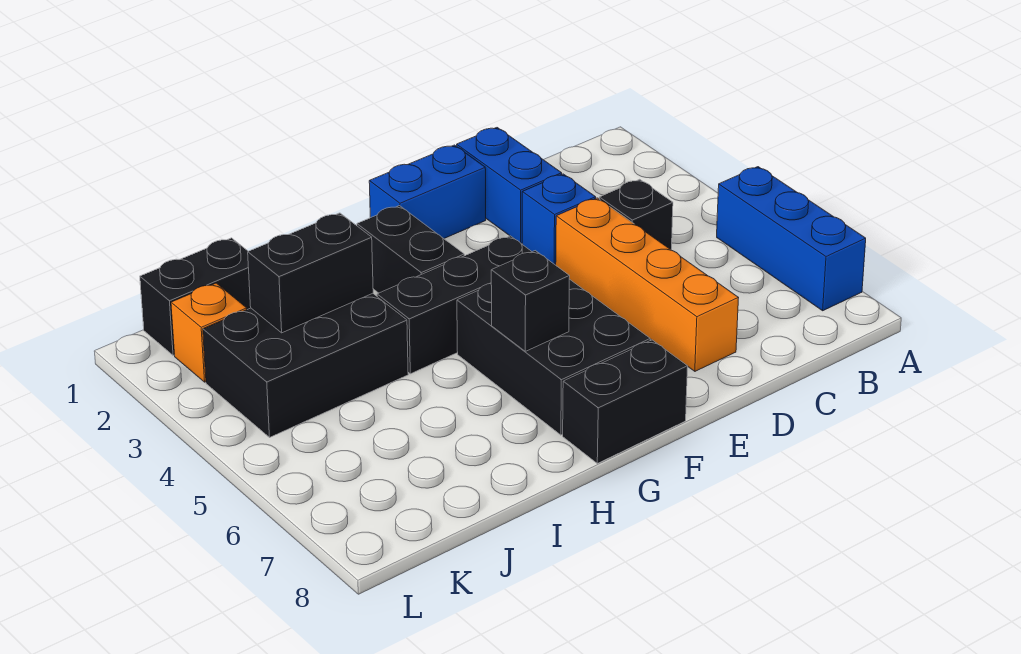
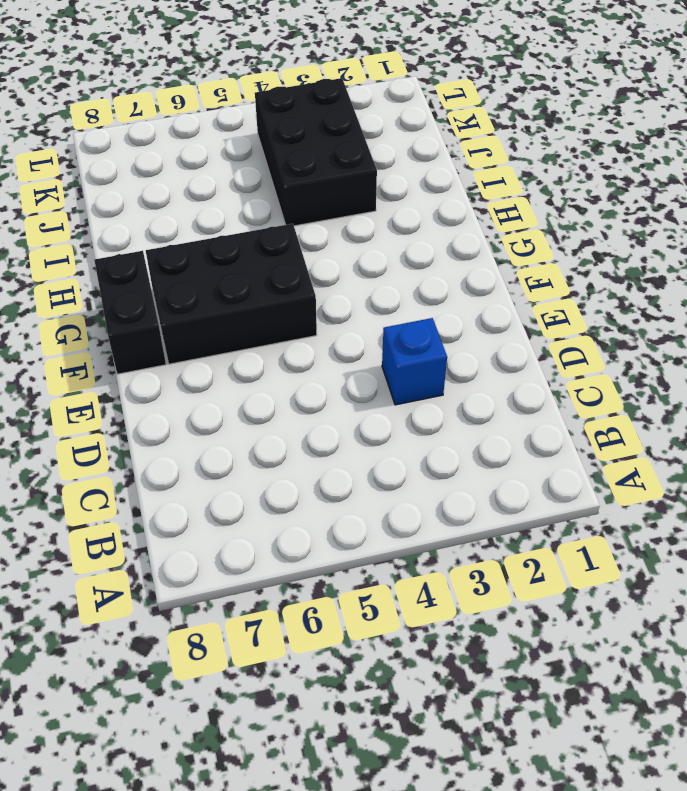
none -> blue brick A5:A7 level 1
none -> black brick C4 level 1
none -> blue brick D1:D2 level 1

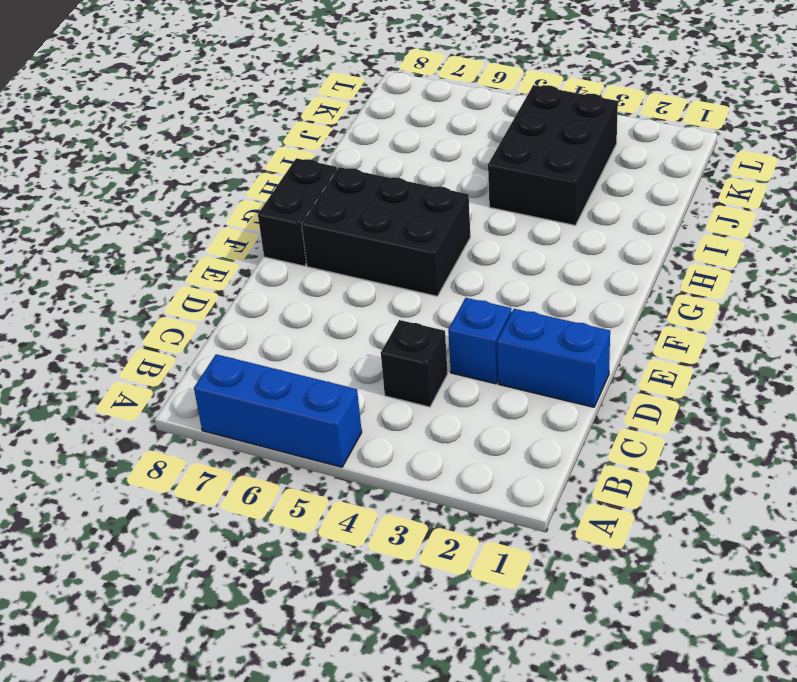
none -> orange brick D4:D7 level 1
none -> blue brick E1:F1 level 1
none -> black brick F4:H4 level 1

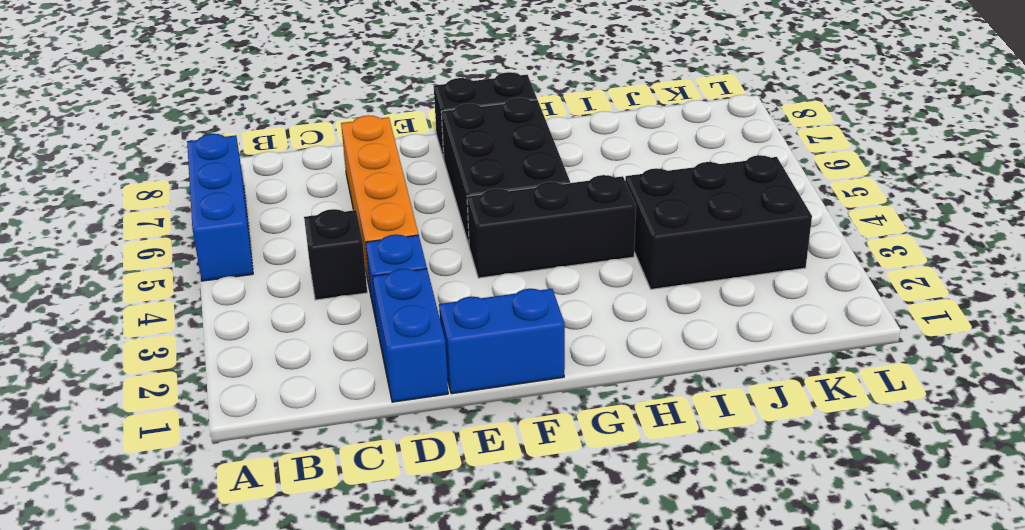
none -> black brick G2:G3 level 1
none -> black brick J1:K1 level 1
none -> orange brick K2 level 1

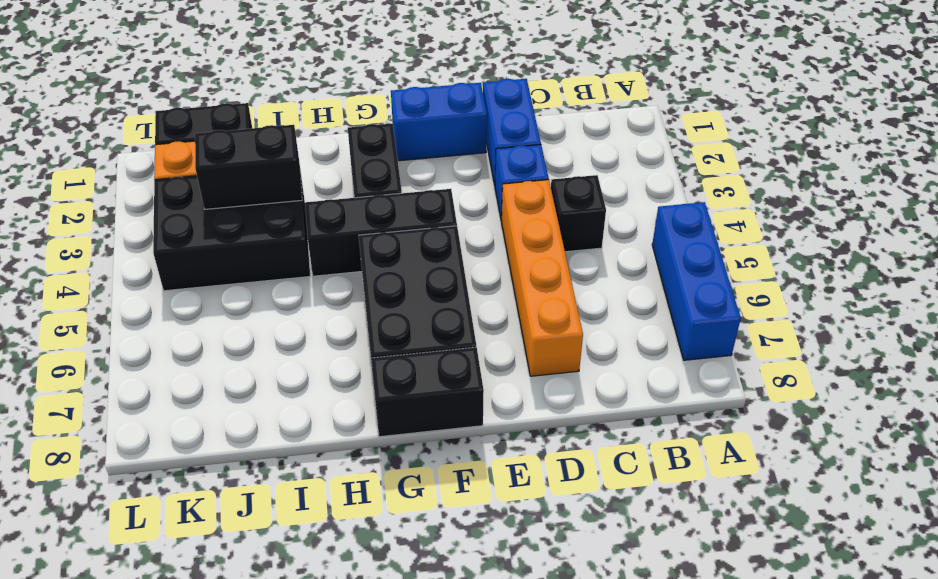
none -> black brick G6 level 2

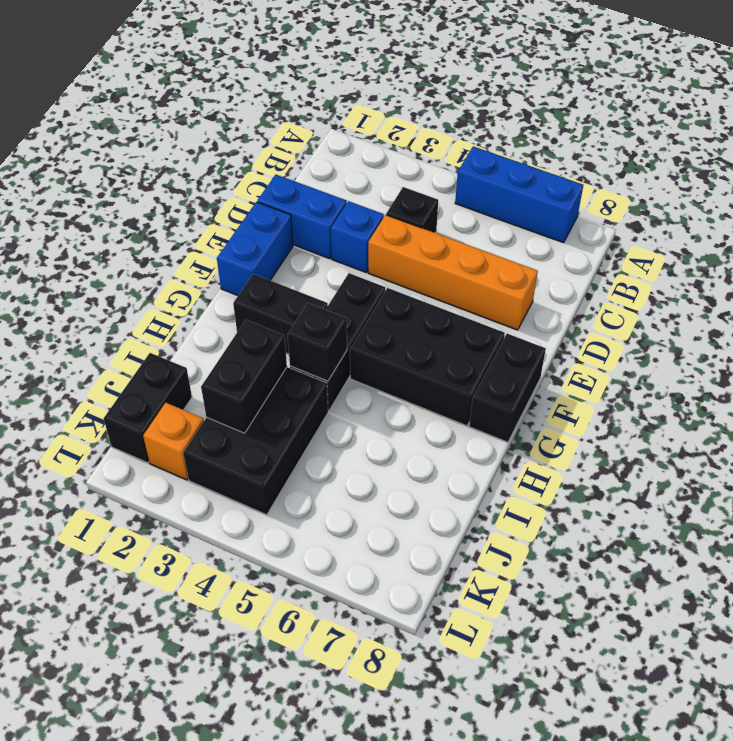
black brick H4 level 2 -> black brick G6 level 2

